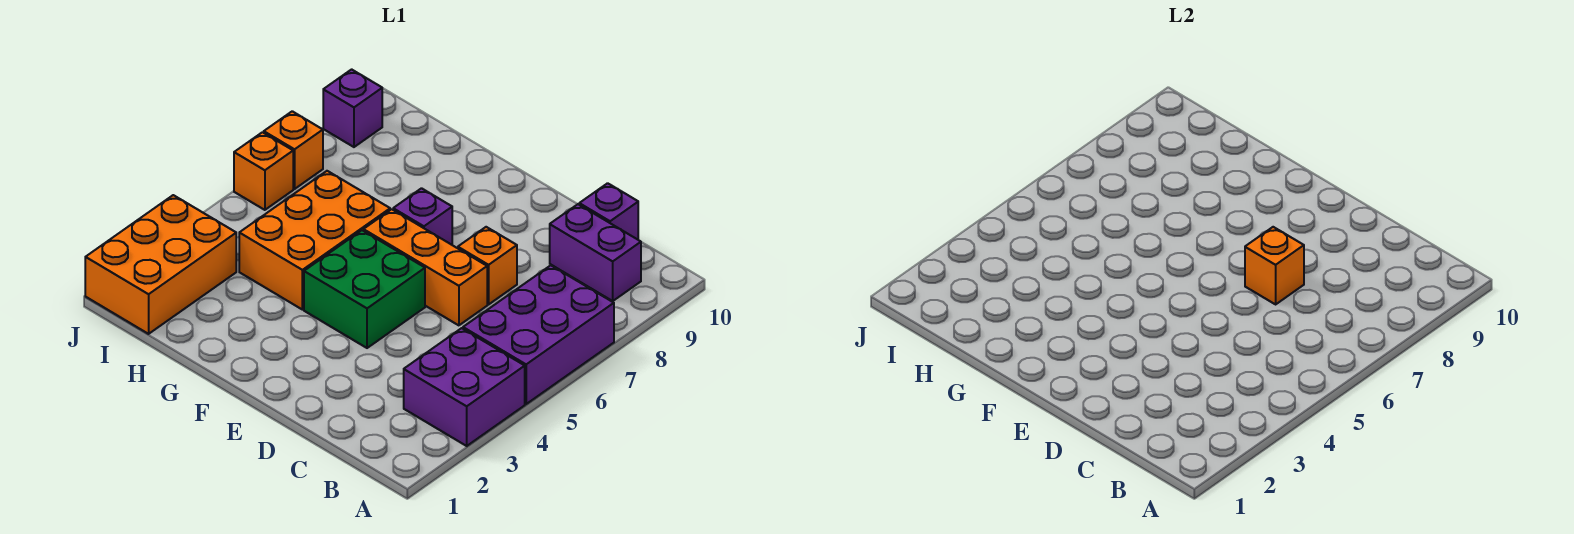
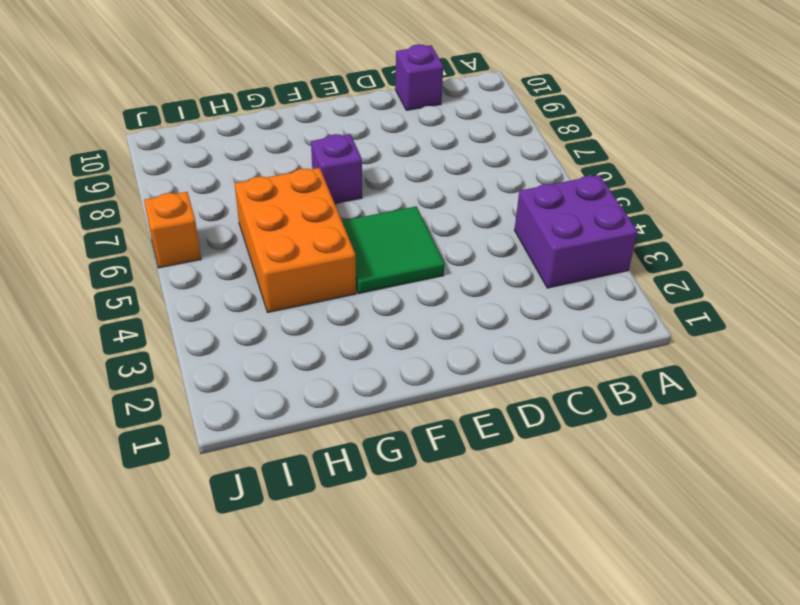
green tile E4:F5 level 1 -> green brick E4:F5 level 1
none -> purple brick A5:B7 level 1
none -> purple brick B9:C9 level 1
none -> orange brick D6:F6 level 1

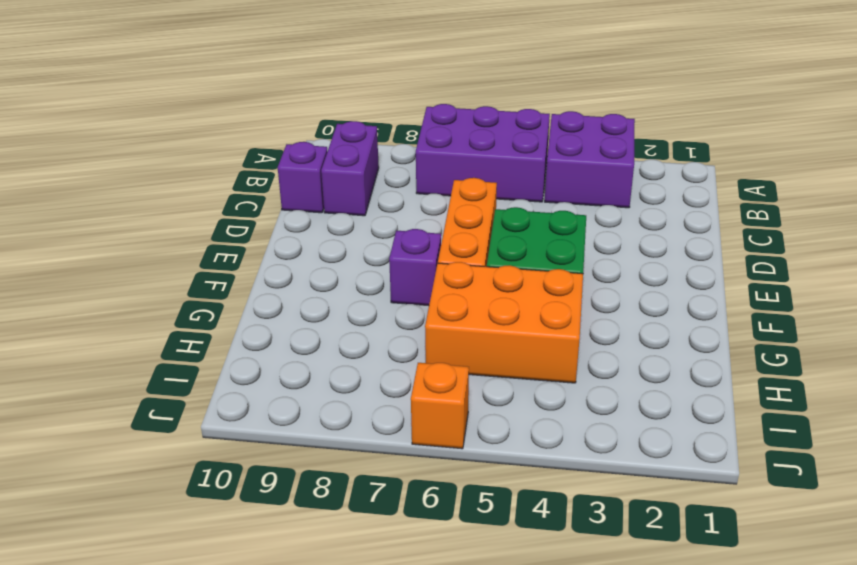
none -> orange brick D7 level 1
none -> orange brick I1:J3 level 1
none -> orange brick J7 level 1

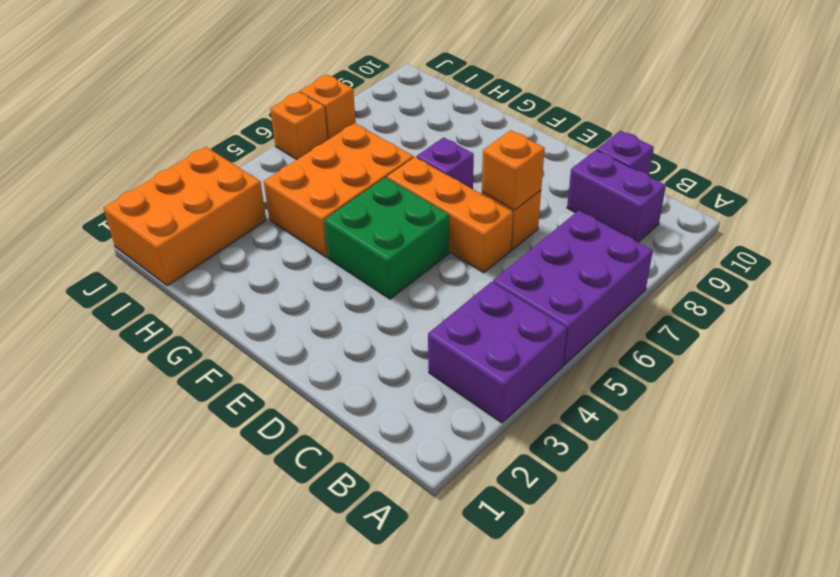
none -> purple brick J9 level 1

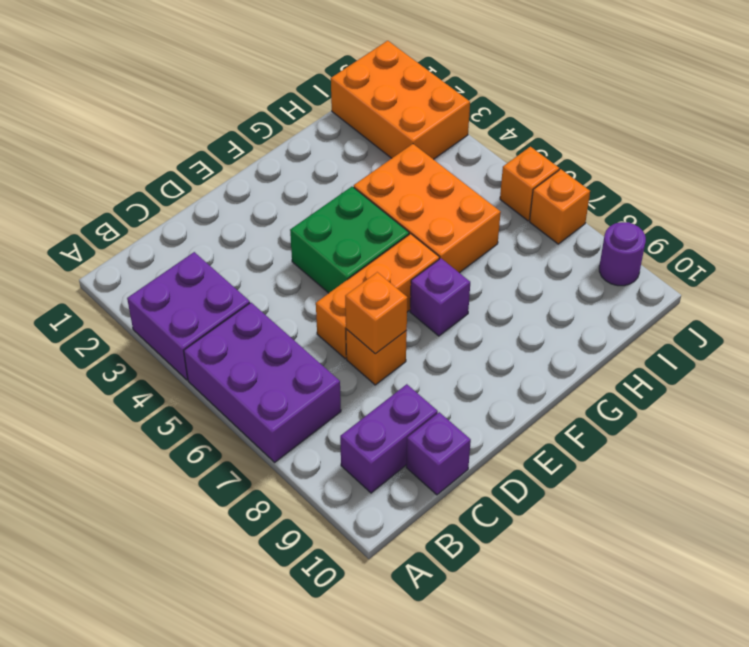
purple round brick J9 level 1 -> purple brick J9 level 1

